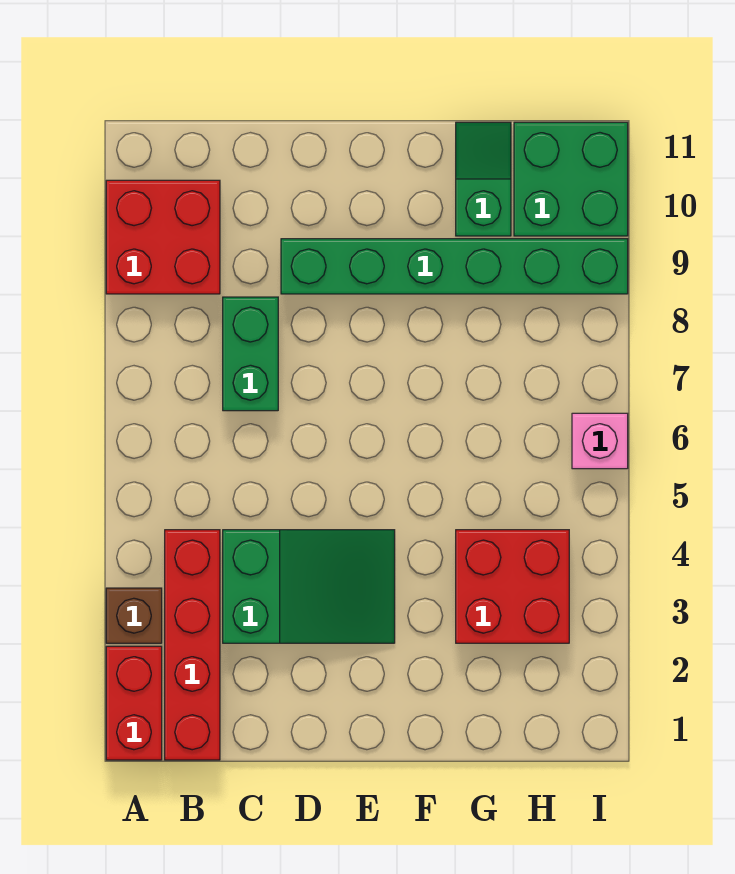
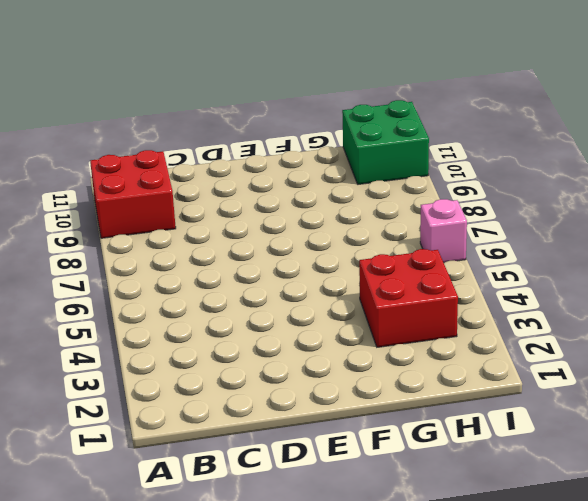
none -> red brick A1:A2 level 1
none -> brown brick A3 level 1

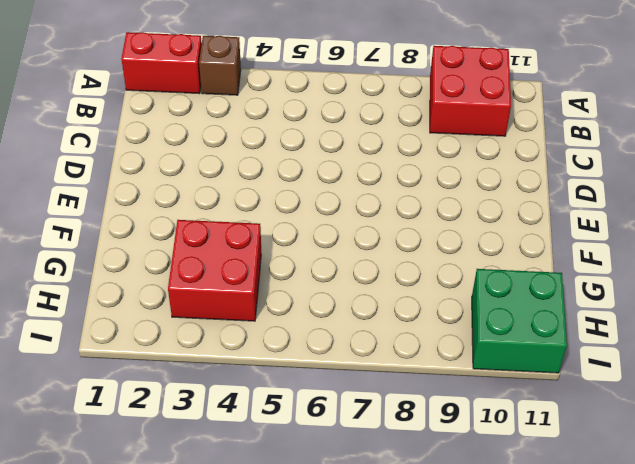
none -> red brick B1:B4 level 1
none -> green slope C3:E4 level 1 top C

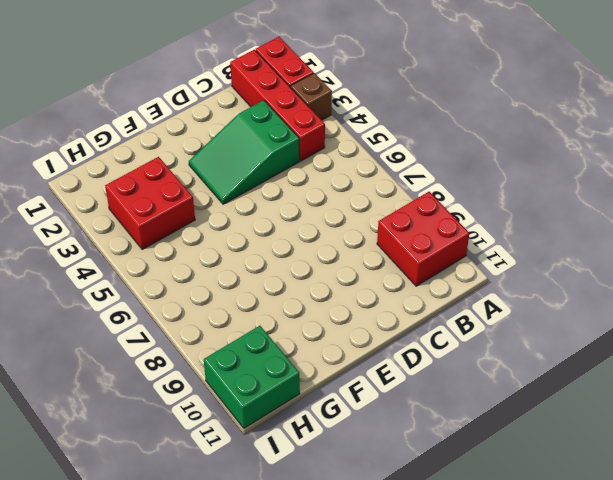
none -> green brick C7:C8 level 1
none -> green brick D9:I9 level 1

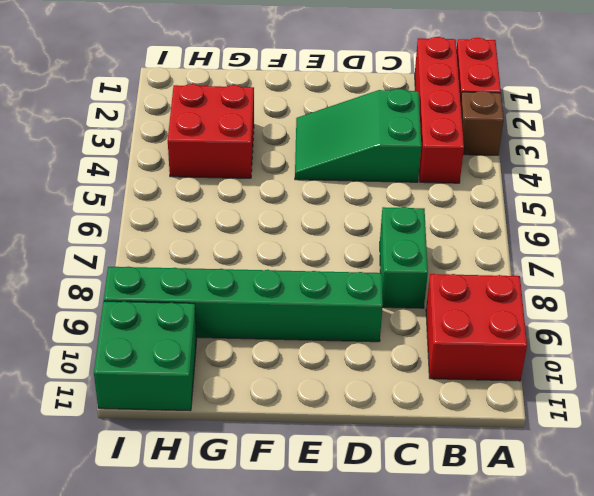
none -> green slope G10:G11 level 1 top 10
none -> pink brick I6 level 1

